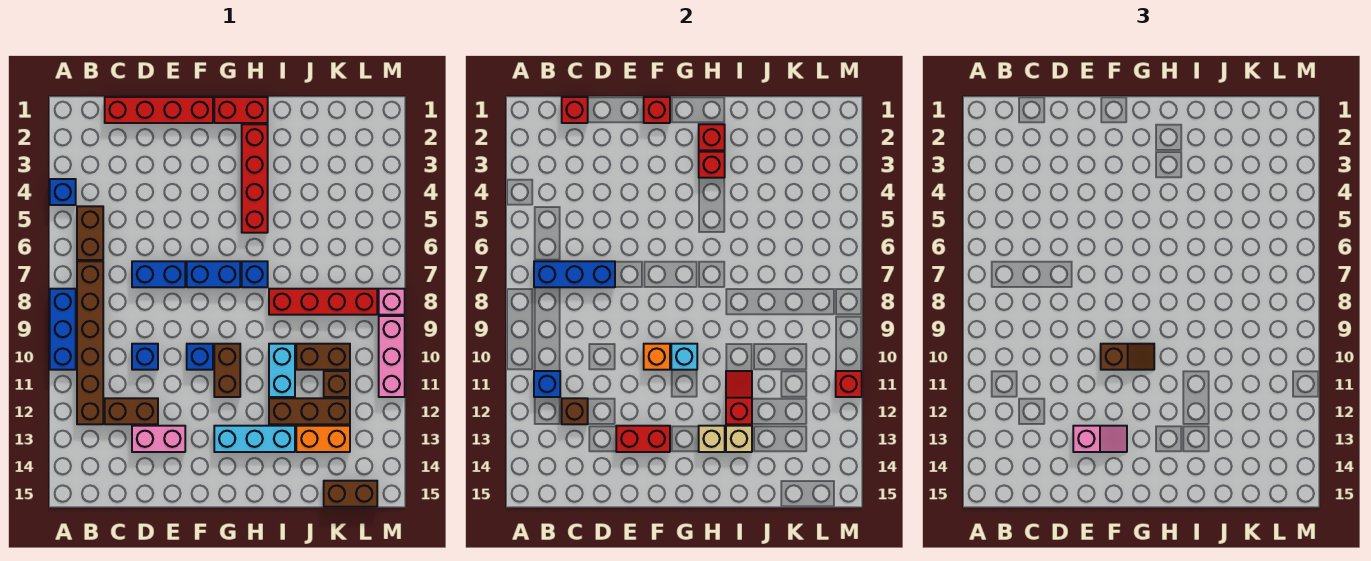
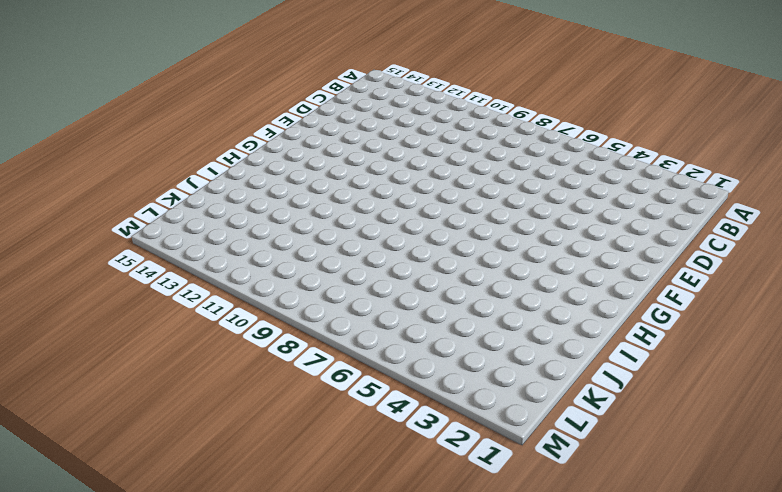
none -> blue brick A4 level 1
none -> blue brick A8:A10 level 1
none -> brown brick B5:B6 level 1
none -> brown brick B7:B12 level 1

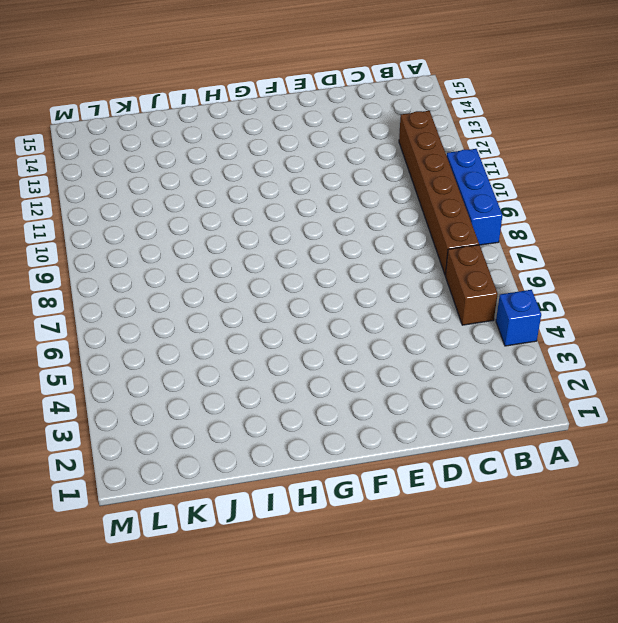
none -> red brick C1:F1 level 1
none -> brown brick C12:D12 level 1
none -> blue brick D7:E7 level 1
none -> blue brick D10 level 1

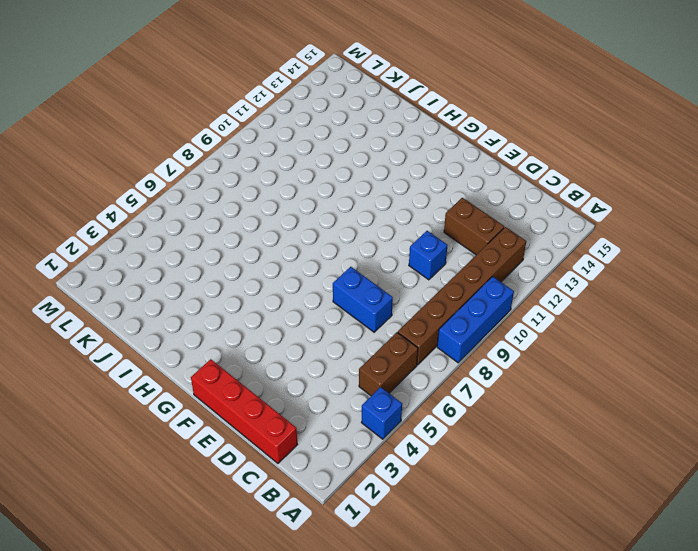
none -> pink brick D13:E13 level 1
none -> blue brick F7:G7 level 1
none -> blue brick F10 level 1
none -> red brick G1:H1 level 1

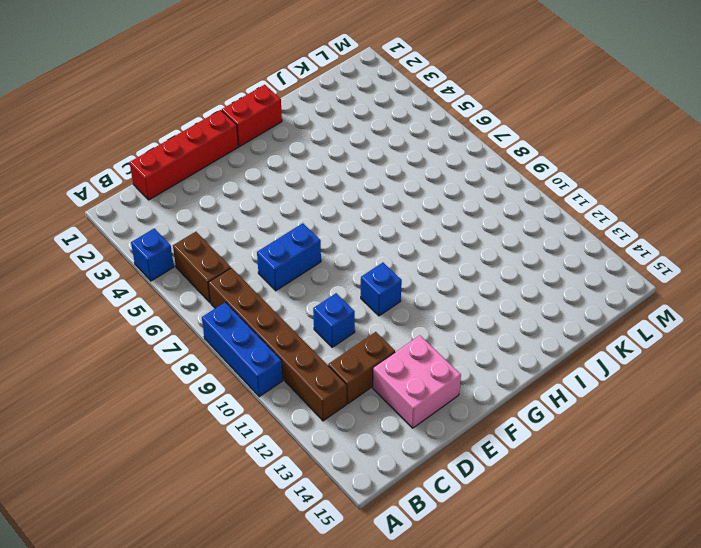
pink brick D13:E14 level 1 -> pink brick D13:E13 level 1
none -> blue brick F7:G7 level 1
none -> brown brick G10:G11 level 1
none -> cyan brick G13:I13 level 1
none -> red brick H2:H5 level 1

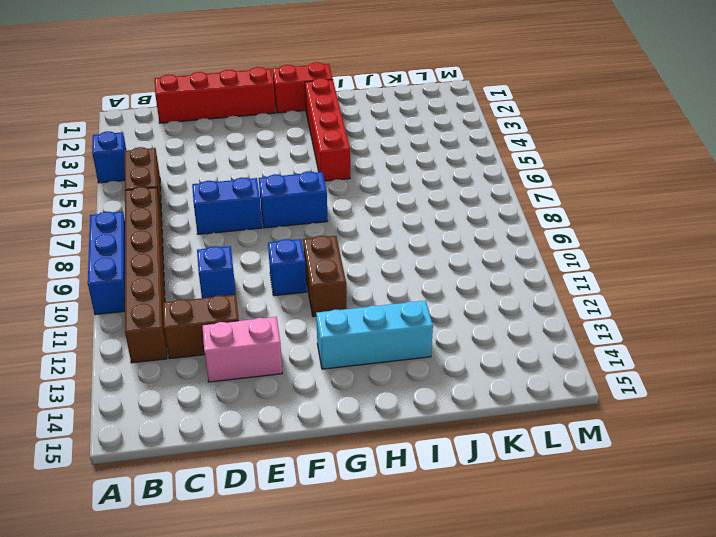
none -> blue brick H7 level 1
none -> red brick I8:L8 level 1
none -> cyan brick I10:I11 level 1
none -> brown brick I12:K12 level 1

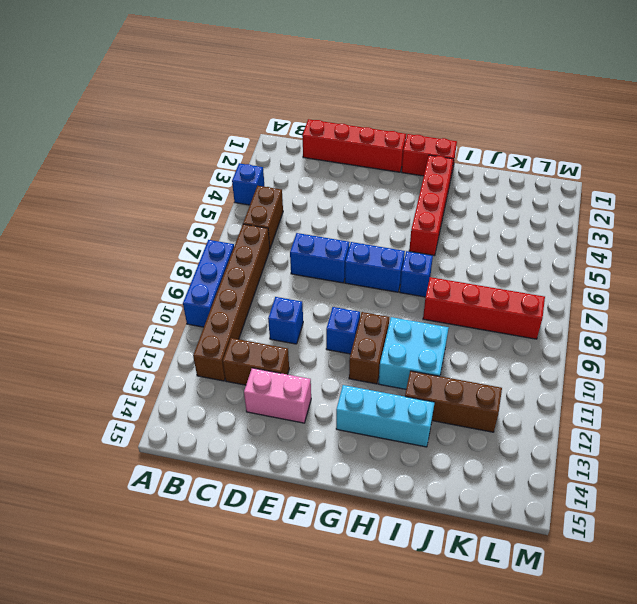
cyan brick H10:I11 level 1 -> cyan brick I10:I11 level 1
none -> brown brick J10:K10 level 1
none -> orange brick J13:K13 level 1
none -> brown brick K11 level 1
none -> brown brick K15:L15 level 1

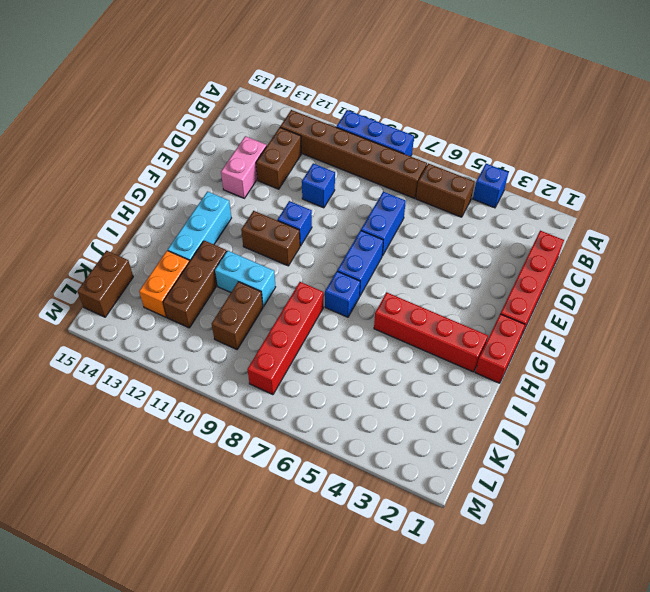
none -> brown brick K11 level 1
none -> pink brick M8 level 1
none -> pink brick M9:M11 level 1
none -> blue brick B7:D7 level 2

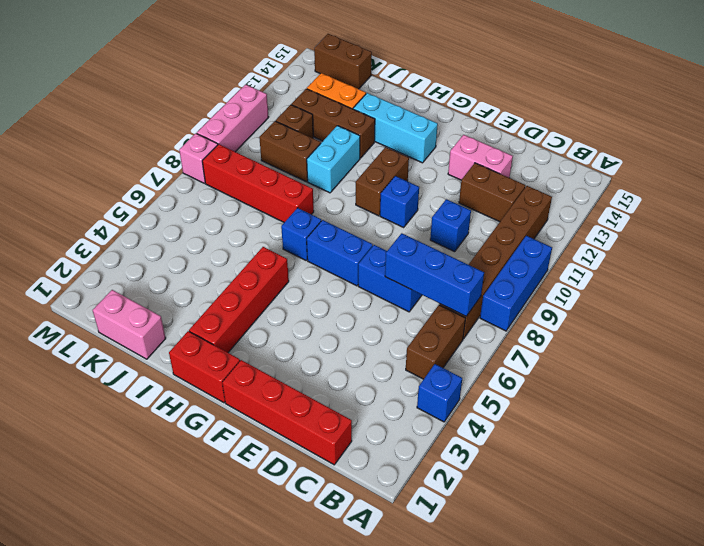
pink brick J1:K1 level 1 -> none
none -> blue brick B11 level 2
none -> red brick C1 level 2
none -> brown brick C12 level 2
none -> red brick E13:F13 level 2

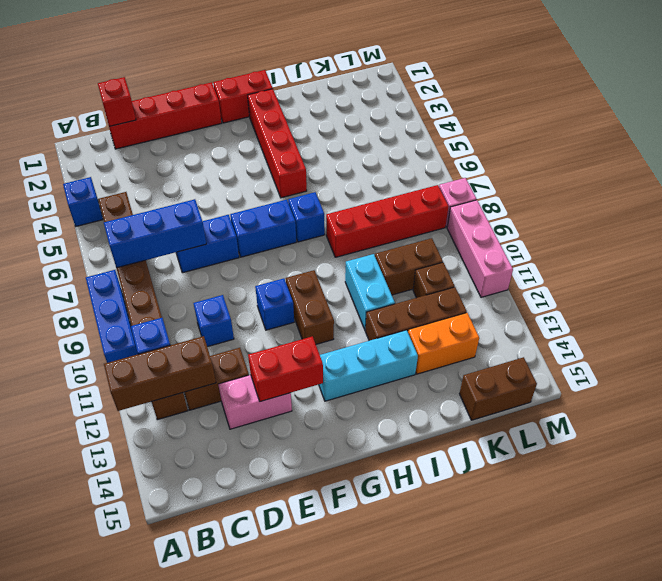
brown brick A12:C12 level 2 -> brown brick C12 level 2
none -> red brick F1 level 2
none -> orange brick F10 level 2
none -> cyan brick G10 level 2
none -> red brick H2 level 2

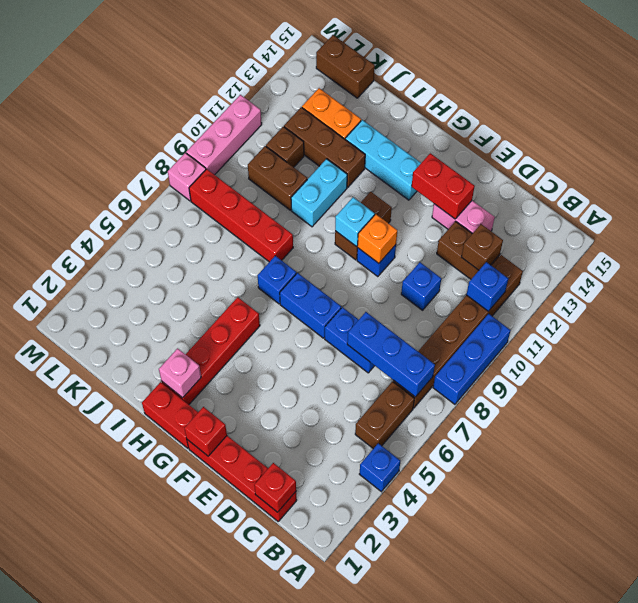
pink brick H2 level 2 -> red brick H2 level 2
none -> red brick H3 level 2
none -> tan brick H13 level 2
none -> red slope I11:I12 level 2 top 12
none -> tan brick I13 level 2

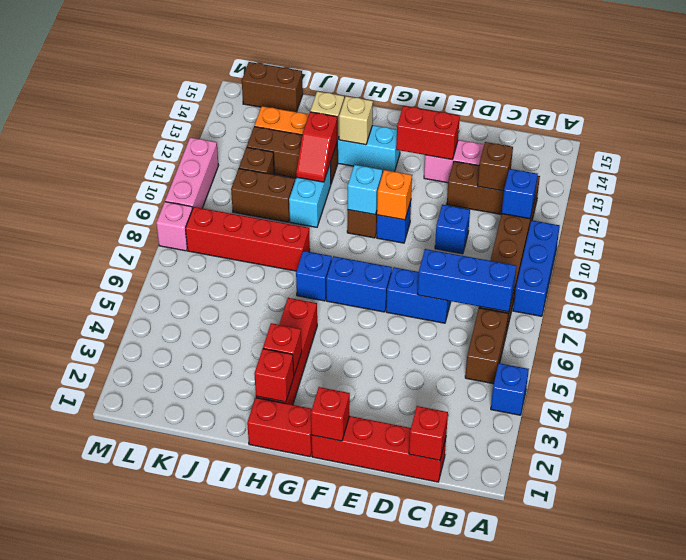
none -> red brick M11 level 2
none -> pink slope E13:F13 level 3 top E
none -> brown slope F10:G10 level 3 top F

